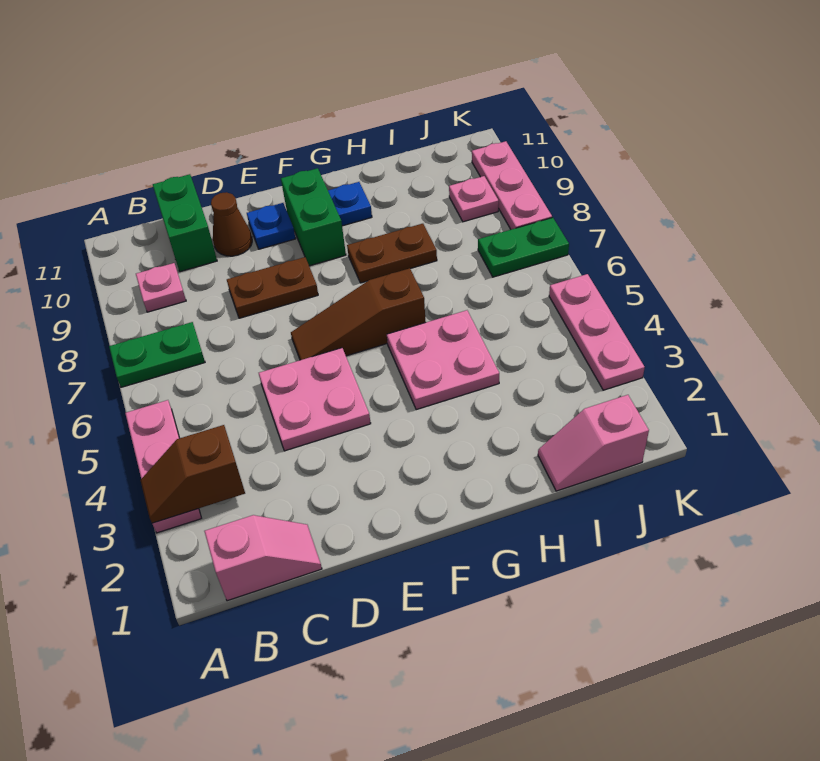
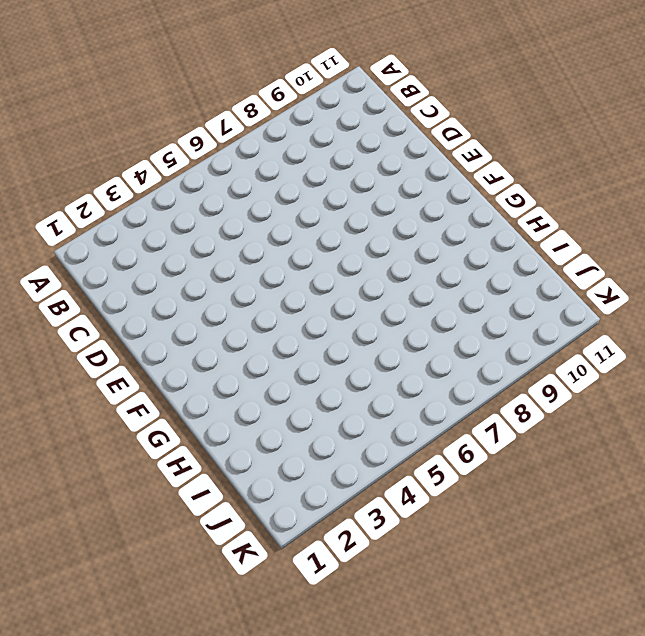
none -> pink plate A3:A5 level 1
none -> green plate A7:B7 level 1
none -> pink slope B1:C1 level 1 top B

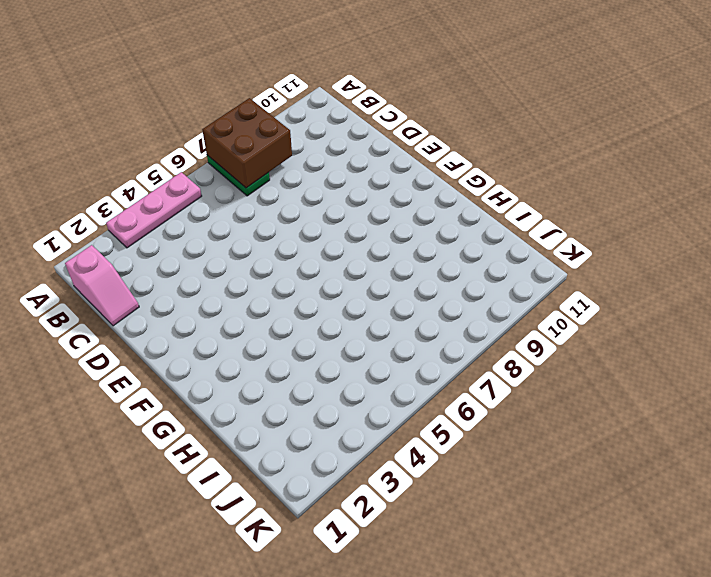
brown brick A7:B8 level 2 -> none
none -> pink plate B9 level 1
none -> green brick C10:C11 level 1
none -> pink plate D4:E5 level 1

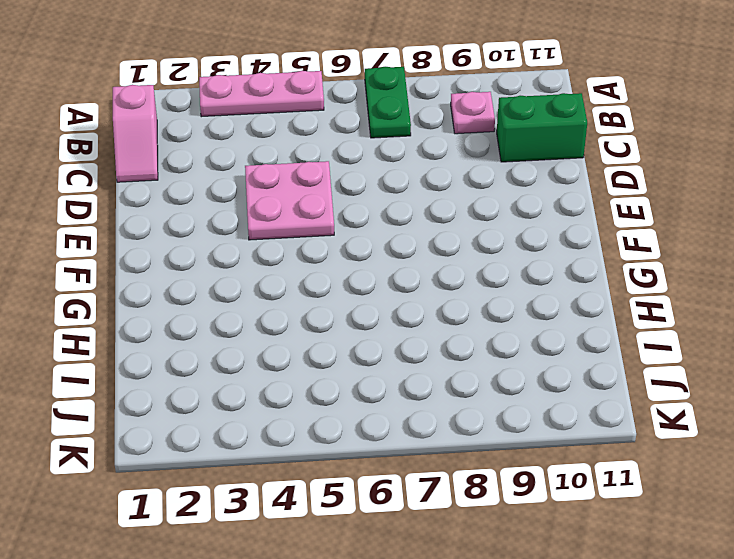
none -> brown plate D8:E8 level 1
none -> brown cone D10 level 1
none -> brown slope E6:G6 level 1 top G

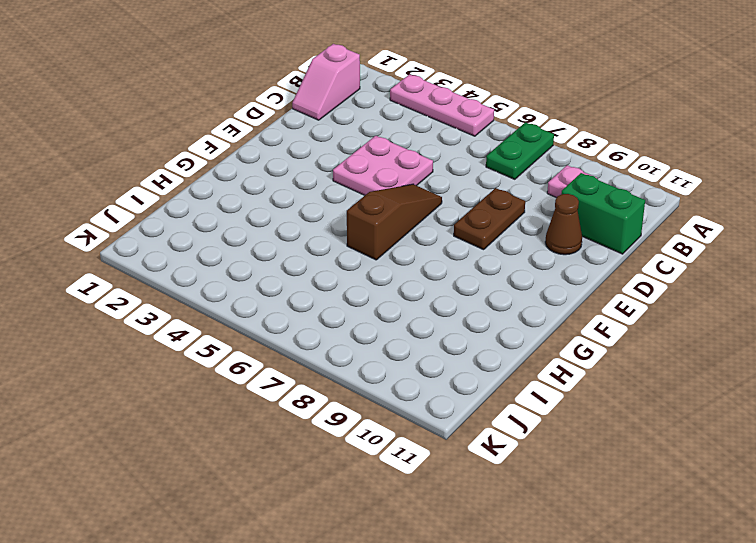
none -> blue plate E10 level 1
none -> green brick F9:F10 level 1
none -> pink plate G4:H5 level 1

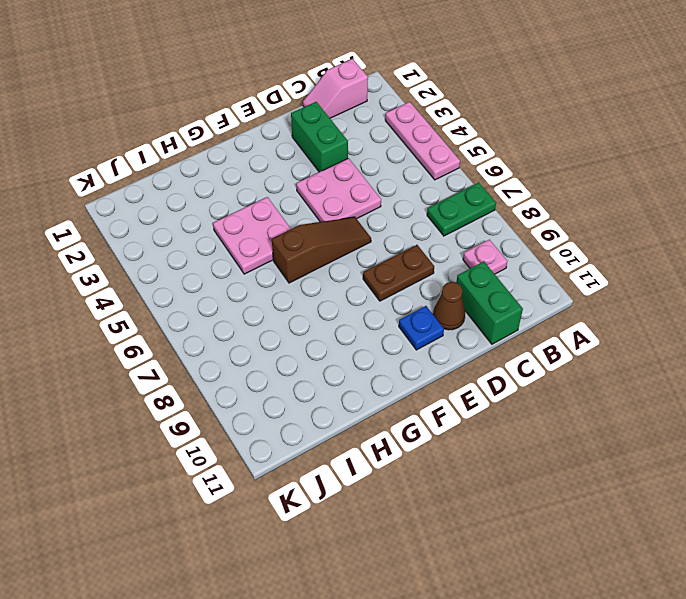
green brick D2:D3 level 1 -> green brick F9:F10 level 1
none -> brown plate G8:H8 level 1
none -> blue plate G10 level 1
none -> pink slope I1:J1 level 1 top J

